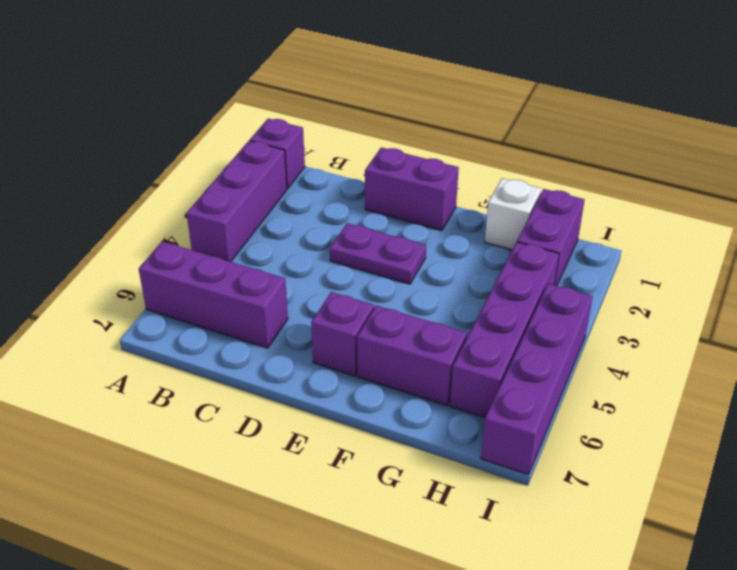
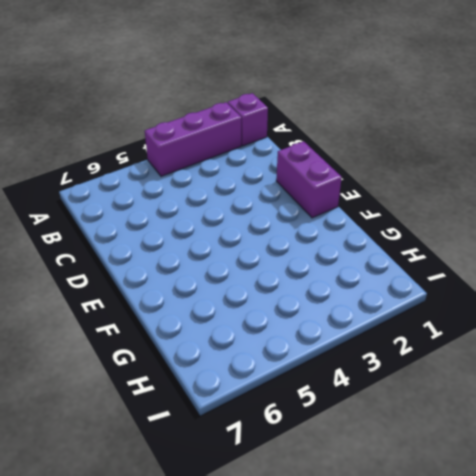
none -> purple brick A6:C6 level 1
none -> purple plate D3:E3 level 1

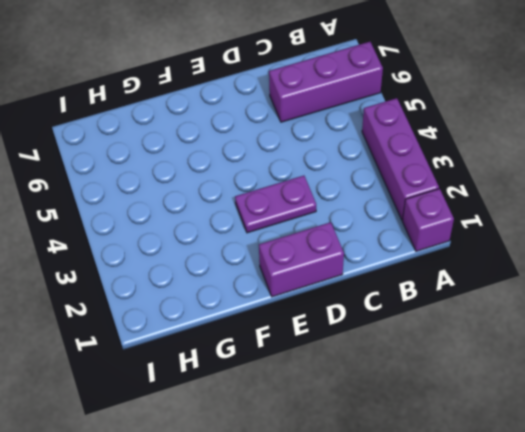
none -> purple brick E6 level 1
none -> purple brick F6:G6 level 1

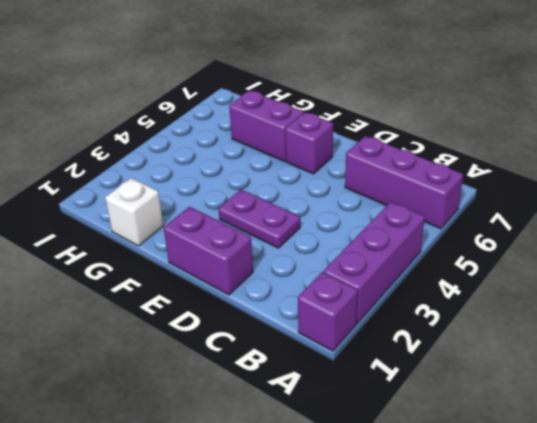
none -> purple brick H1:H2 level 1
none -> purple brick H3:H6 level 1

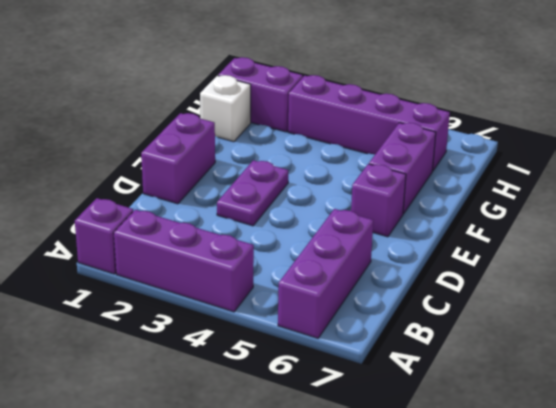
none -> purple brick I4:I7 level 1

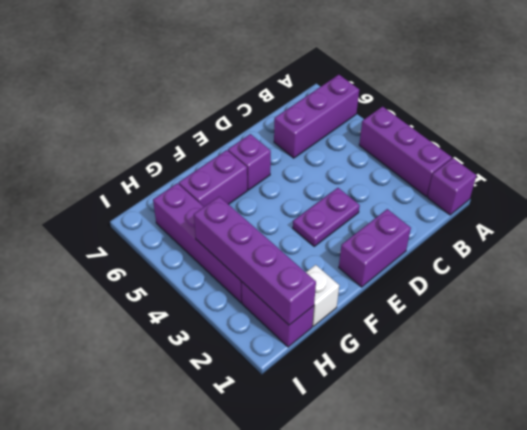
purple brick H1:H4 level 2 -> purple brick I4:I7 level 1

